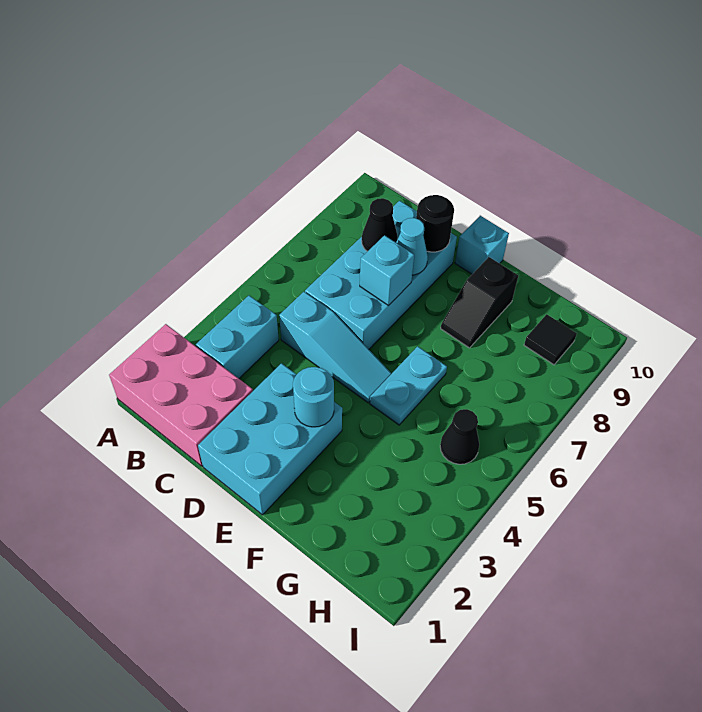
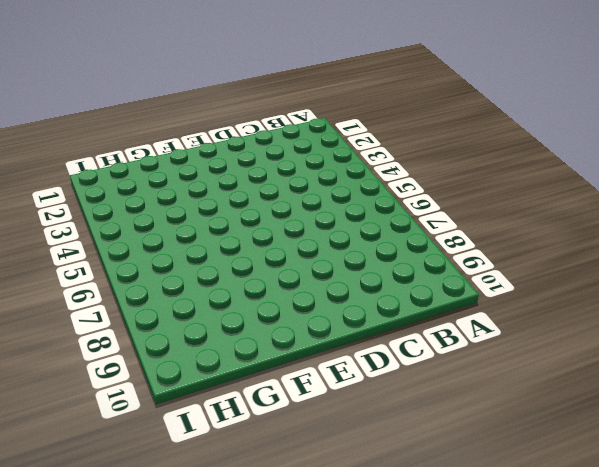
none -> pink brick A1:C2 level 1
none -> cyan brick B3:B4 level 1
none -> cyan slope C5:E5 level 1 top C

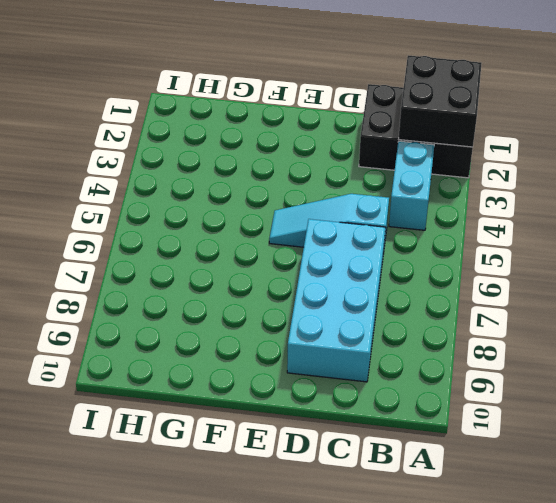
black brick A1:C2 level 1 -> pink brick A1:C2 level 1
black brick A1:B2 level 2 -> none
none -> cyan brick D1:E3 level 1
none -> cyan brick E10 level 1
none -> cyan plate F5:F6 level 1

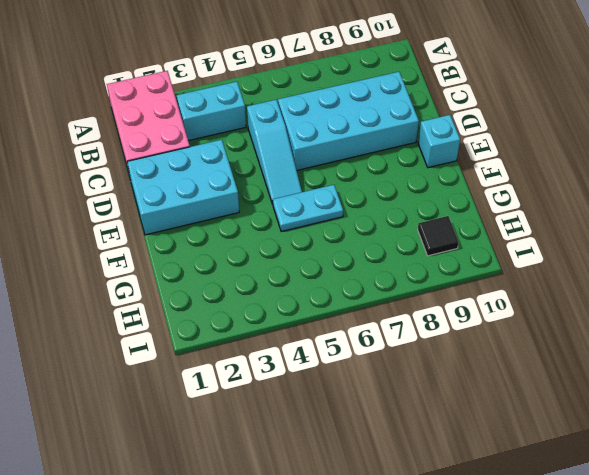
none -> black slope F8:F9 level 1 top 9
none -> black cone H5 level 1
none -> black cone C8 level 2

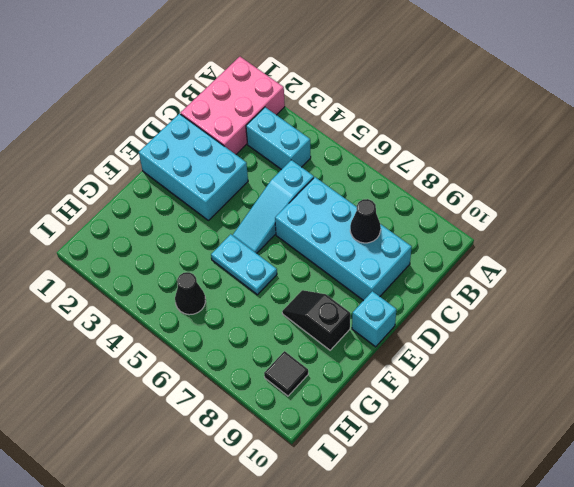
none -> cyan brick D7 level 2
none -> cyan cone D8 level 2
none -> black round brick D9 level 2

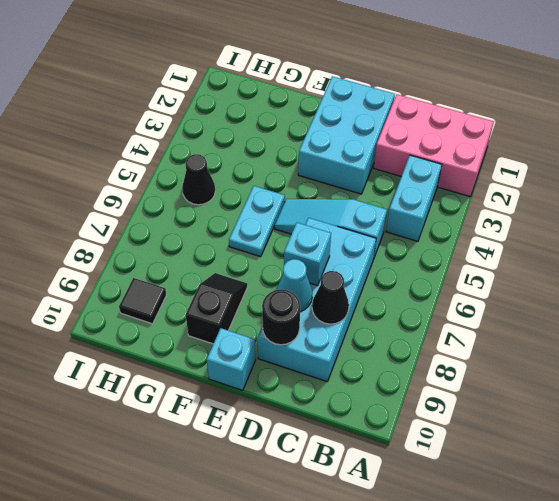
none -> cyan round brick E3 level 2

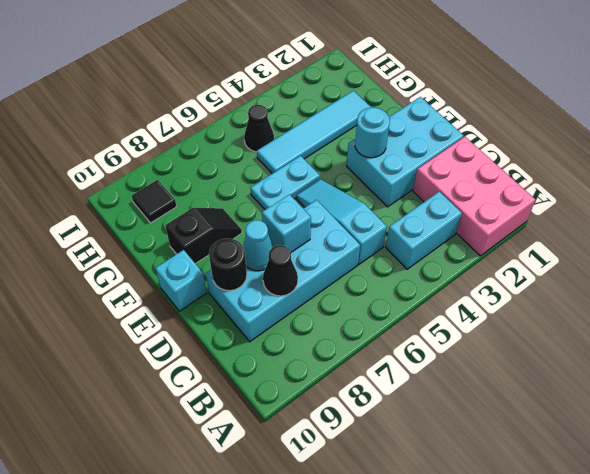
cyan tile G2:G5 level 1 -> none

